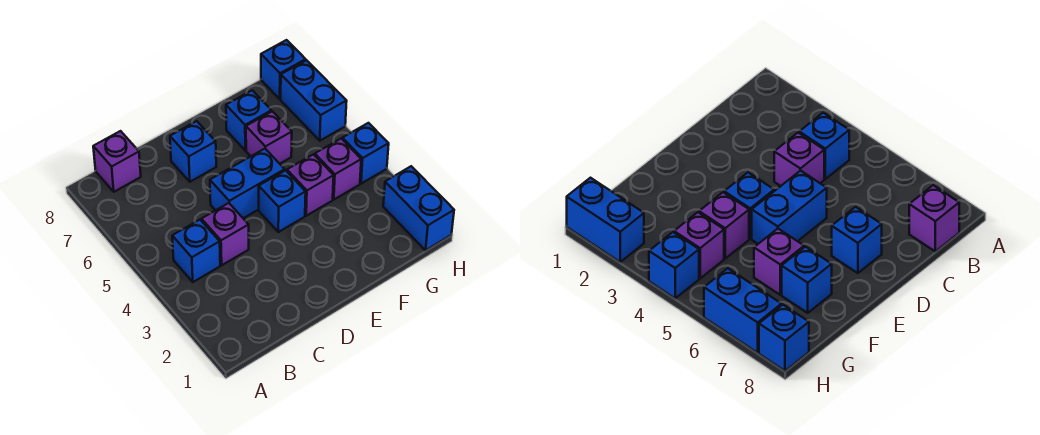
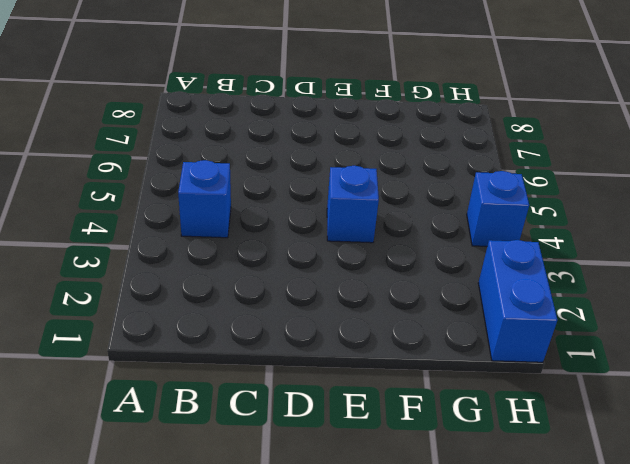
none -> purple brick B8 level 1
none -> purple brick C4 level 1
none -> blue brick D5:E5 level 1

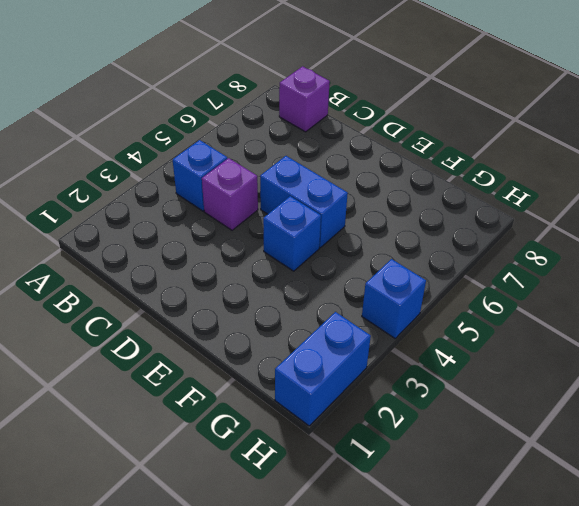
none -> blue brick D7 level 1
none -> purple brick F4 level 1
none -> purple brick F6 level 1

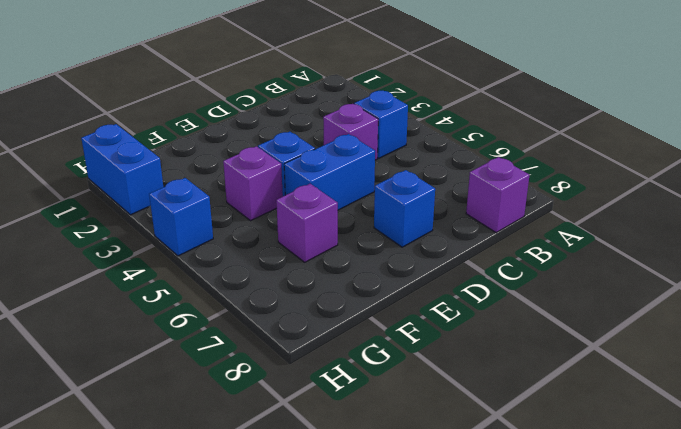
none -> blue brick F7 level 1
none -> purple brick G4 level 1
none -> blue brick H6:H7 level 1

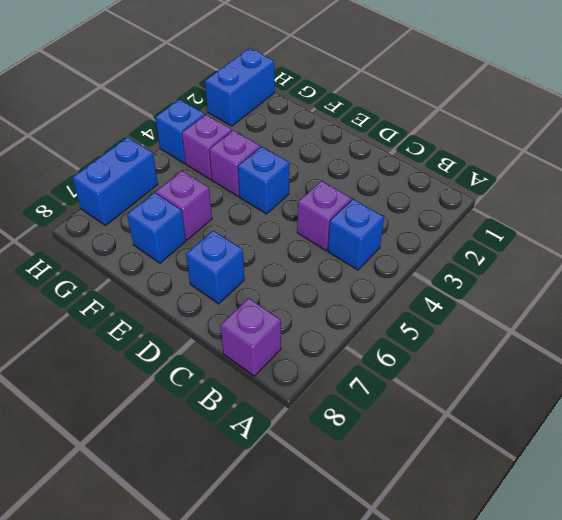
none -> blue brick D5:E5 level 1
none -> blue brick H8 level 1

